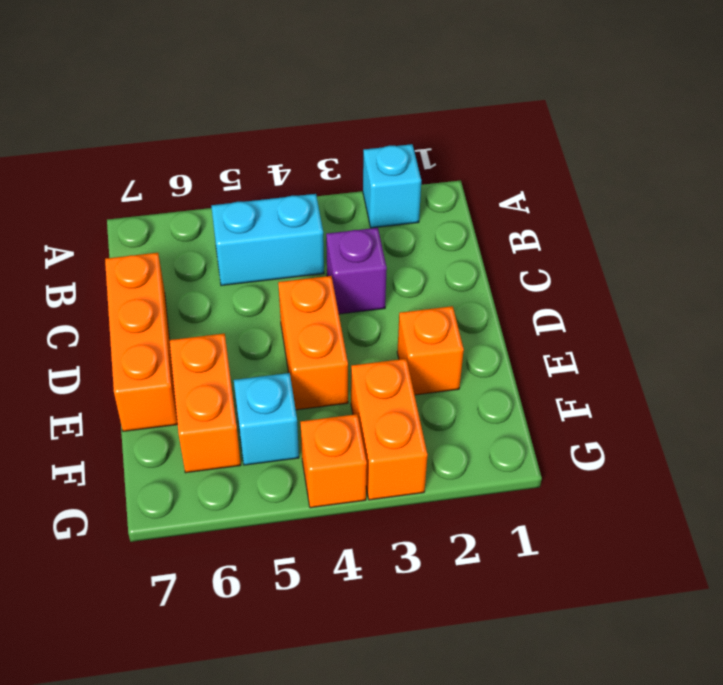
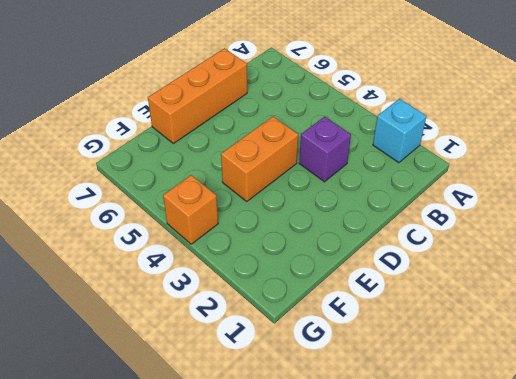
none -> cyan brick B4:B5 level 1
none -> orange brick E2 level 1

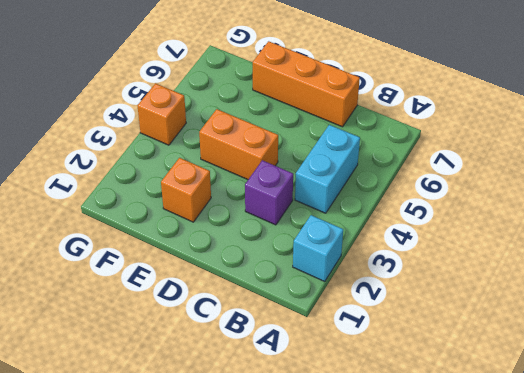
none -> orange brick E6:F6 level 1
none -> orange brick F3:G3 level 1

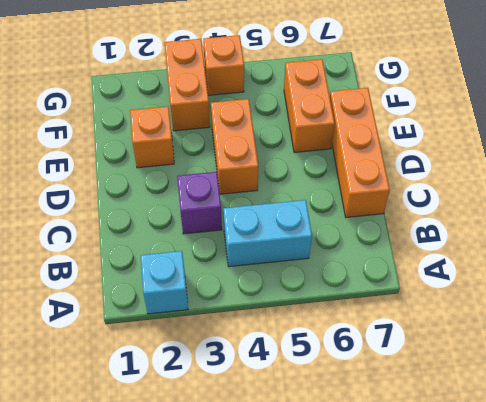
none -> cyan brick F5 level 1

